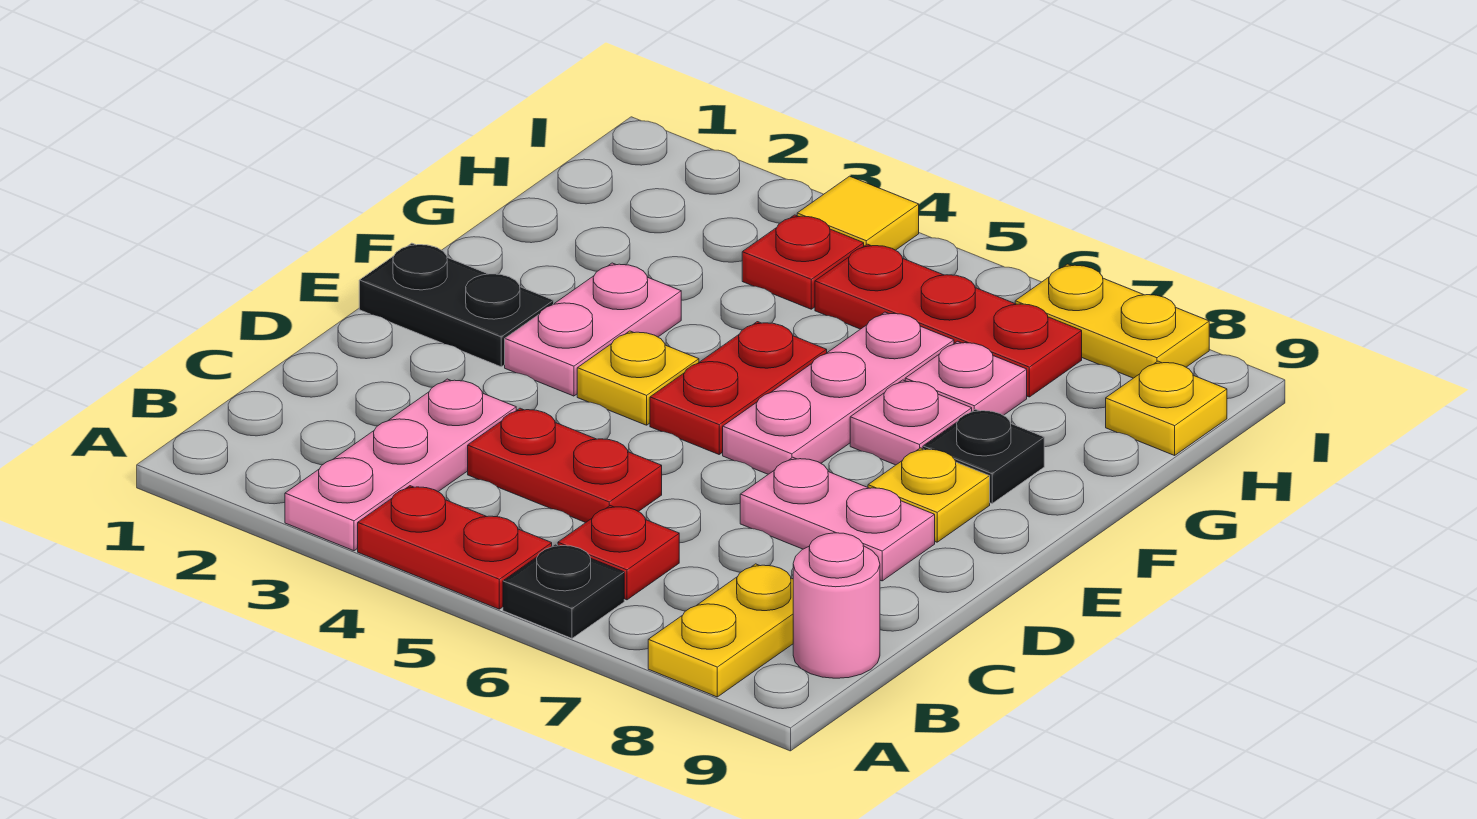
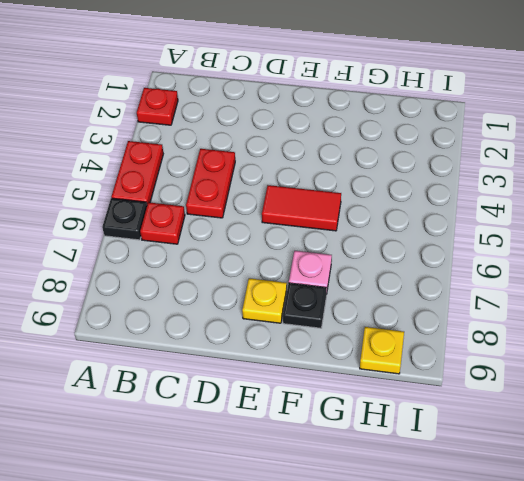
red plate A2 level 1 -> red plate H4 level 1
red tile E5:F5 level 1 -> red plate E5:F5 level 1
none -> pink plate A3:C3 level 1
none -> yellow plate A8:B8 level 1
none -> pink round brick B9 level 1

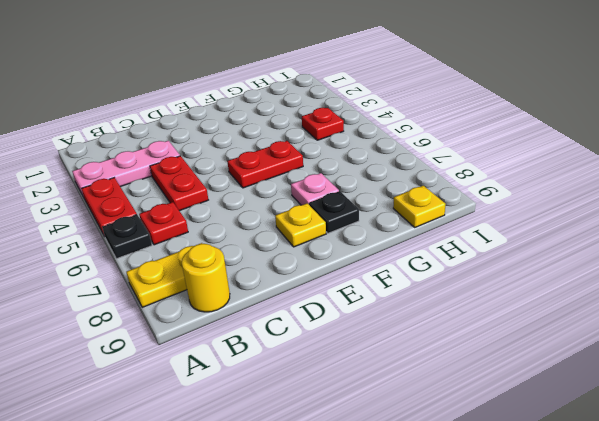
yellow round brick B9 level 1 -> pink round brick B9 level 1
none -> pink plate D7:D8 level 1
none -> black plate E1:E2 level 1
none -> pink plate E3:F3 level 1

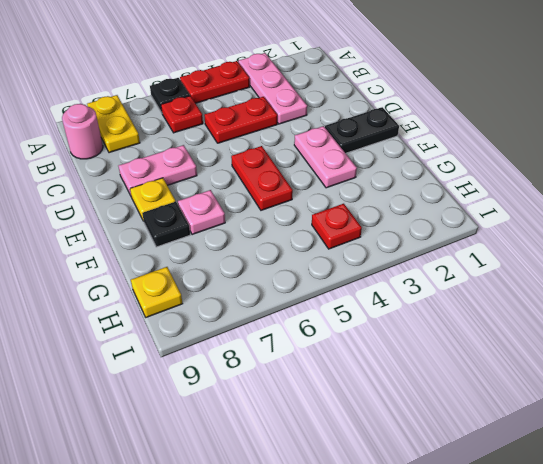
none -> yellow plate E4 level 1
none -> pink plate E6:G6 level 1
none -> pink plate G7 level 1

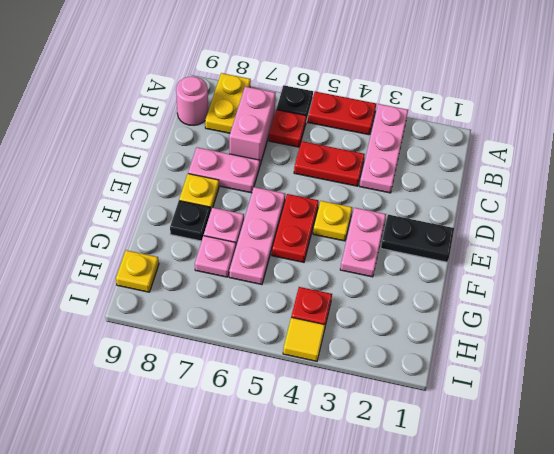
pink brick B7:C7 level 1 -> none
none -> red plate H5:H7 level 1
none -> yellow plate I7:I8 level 1

